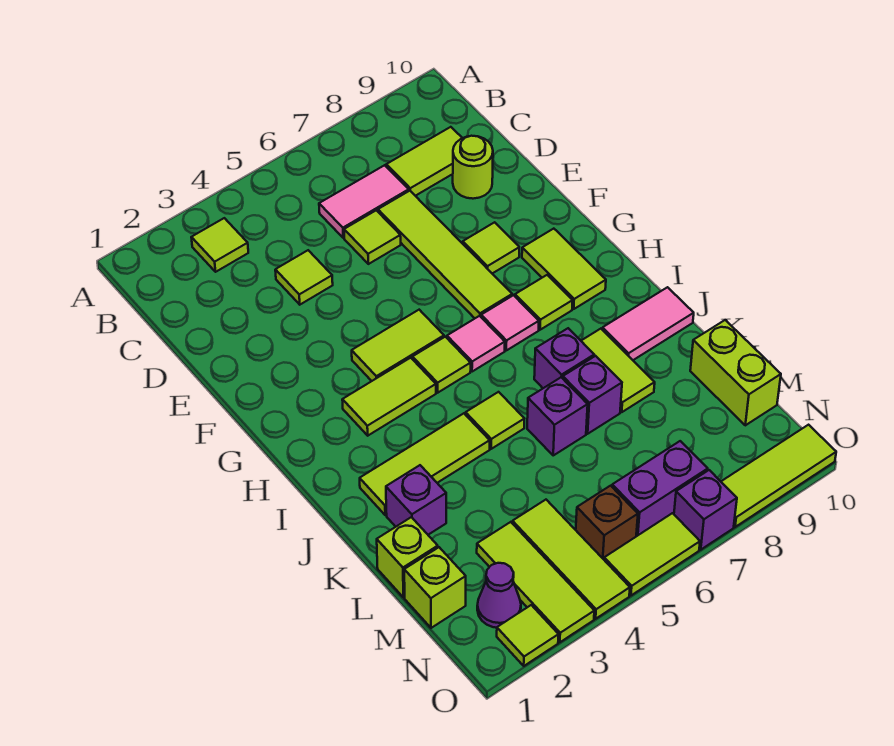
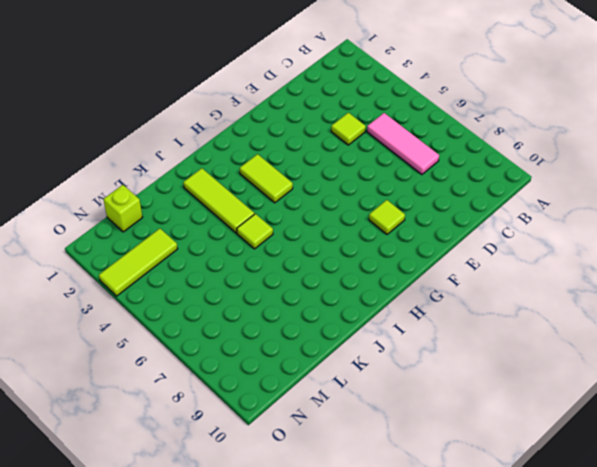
pink tile C5:C7 level 1 -> pink tile C6:C7 level 1
none -> lime tile B3 level 1
none -> lime tile C8:C9 level 1
none -> lime tile D6 level 1
none -> lime tile D7:G7 level 1

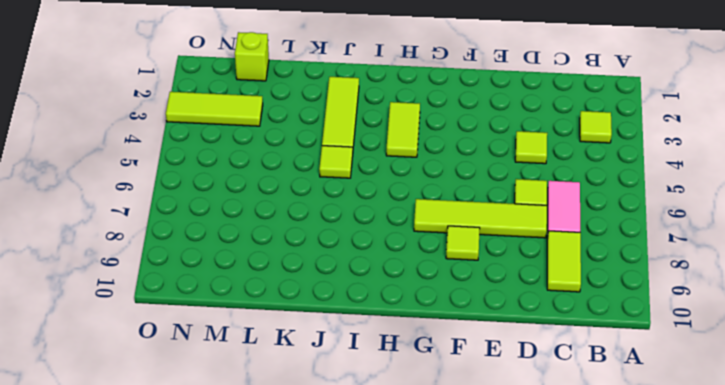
none -> lime round brick D9 level 1
none -> lime tile G4:G5 level 1
none -> lime tile G9:H9 level 1
none -> lime tile H5 level 1

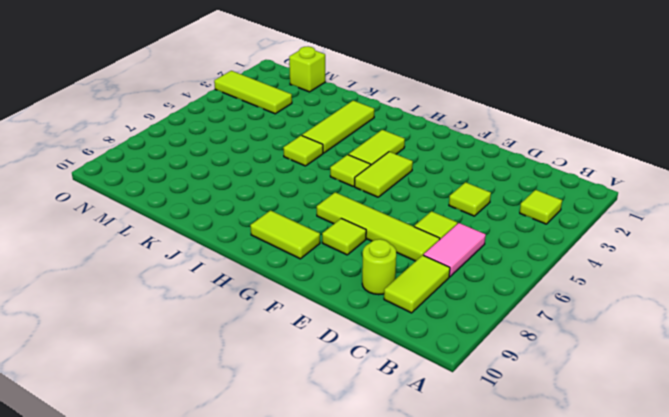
none -> pink tile H6 level 1
none -> pink tile H7 level 1
none -> lime tile H8 level 1
none -> purple brick J7 level 1

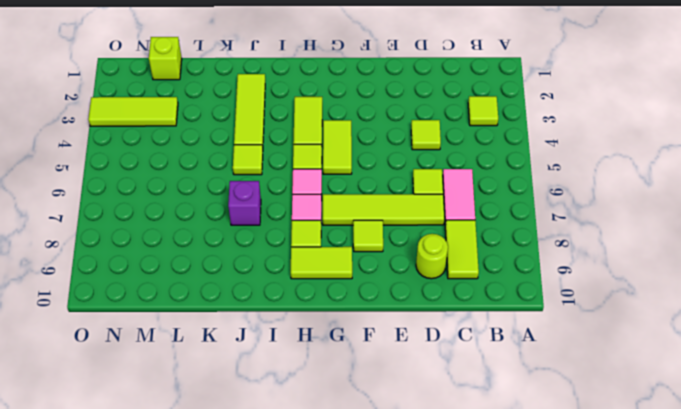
none -> lime tile J8:K8 level 1
none -> pink tile J9:J10 level 1
none -> purple brick K2 level 1
none -> purple brick K6 level 1

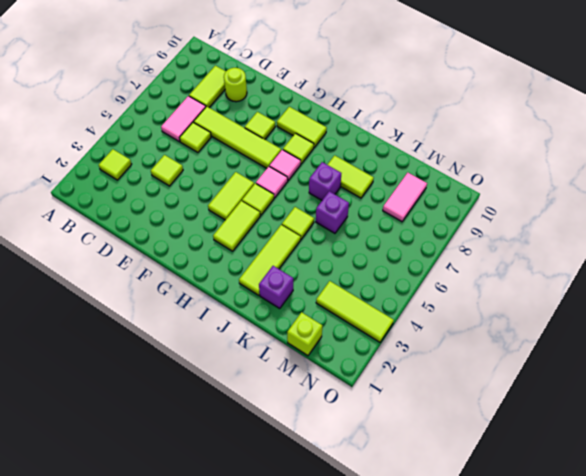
pink tile M8:M9 level 1 -> pink tile J9:J10 level 1
none -> purple brick K7 level 1
none -> lime brick L1 level 1
none -> lime brick L10:M10 level 1
none -> lime tile M4:O4 level 1

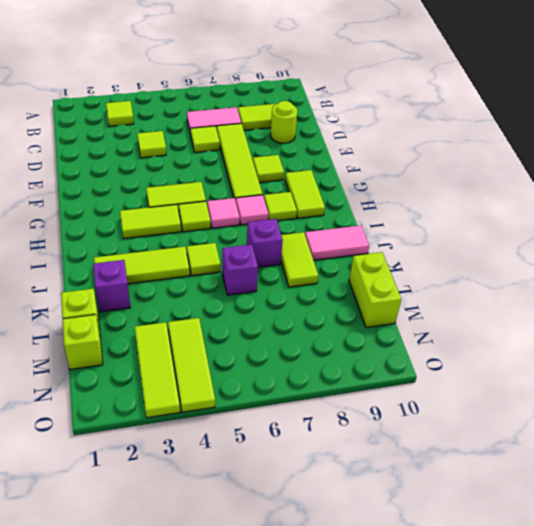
none -> purple brick K7 level 1
none -> purple cone N2 level 1
none -> brown brick N5 level 1
none -> purple brick N6:N7 level 1

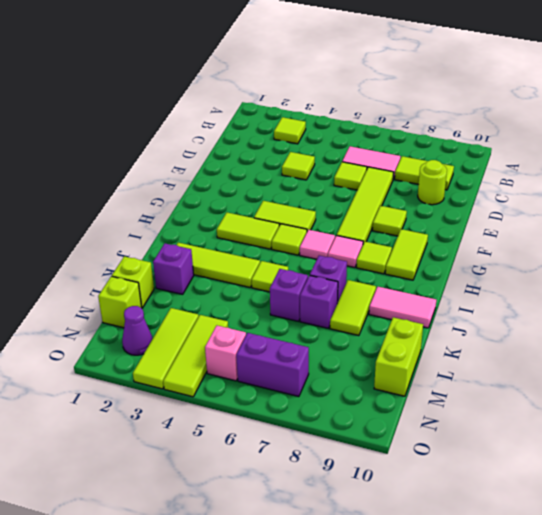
pink brick N5 level 1 -> brown brick N5 level 1
none -> lime tile O2 level 1
none -> lime tile O5:O6 level 1
none -> purple brick O7 level 1
none -> lime tile O8:O10 level 1

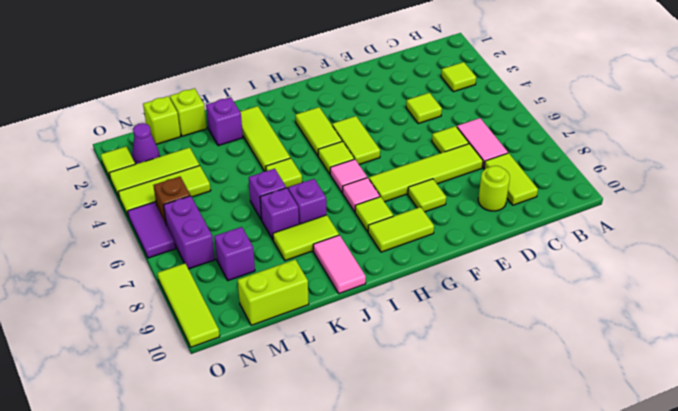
purple brick M8 level 1 -> purple brick O7 level 1
purple tile O5:O6 level 1 -> lime tile O5:O6 level 1

